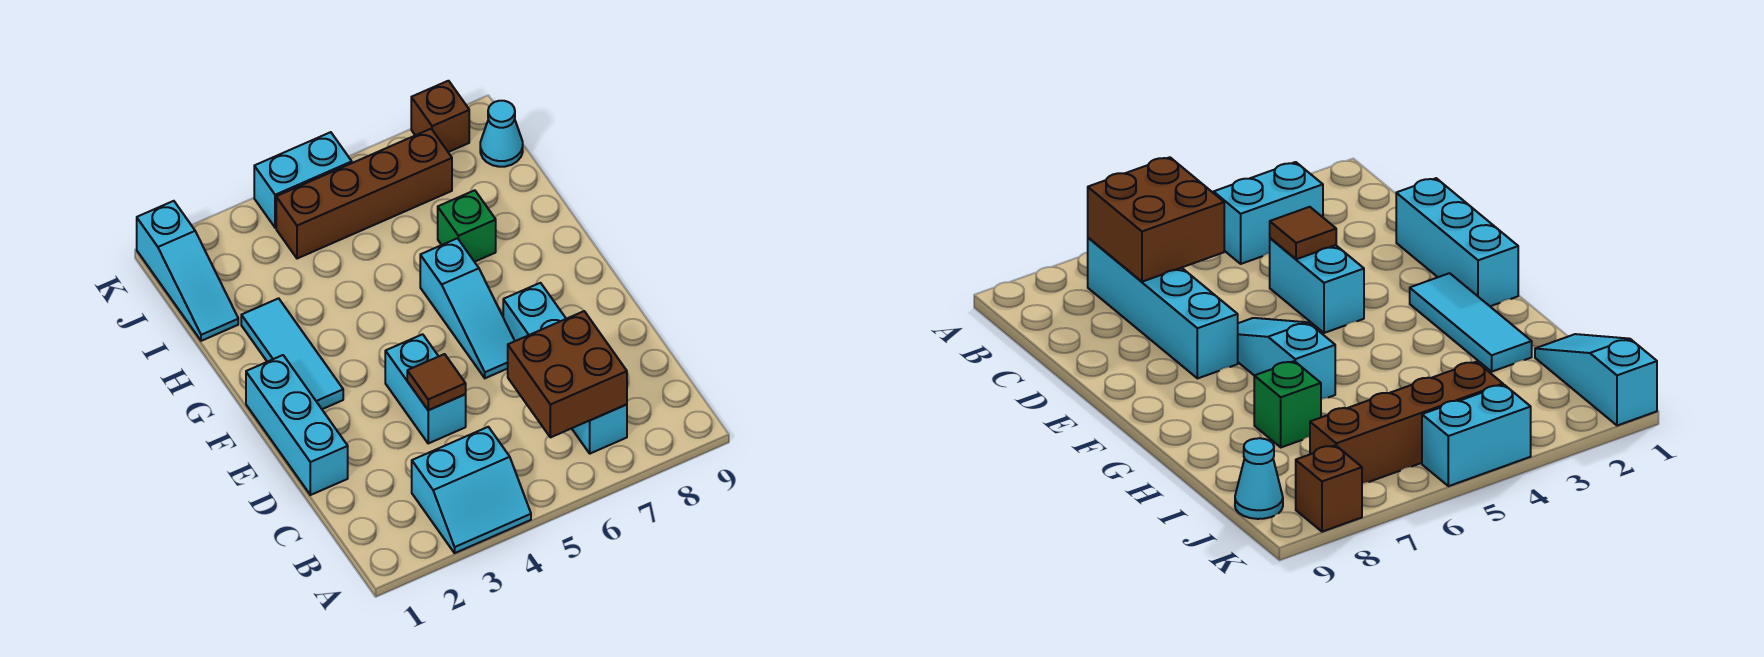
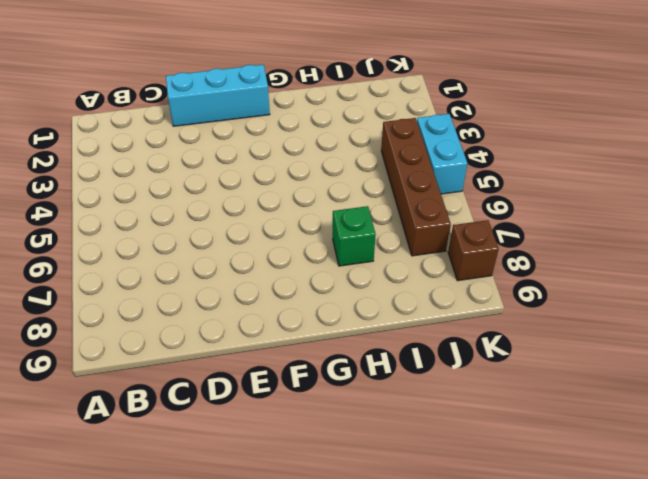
none -> cyan slope A3:B4 level 1 top B
none -> cyan brick B7:E7 level 1
none -> cyan brick D4:E4 level 1

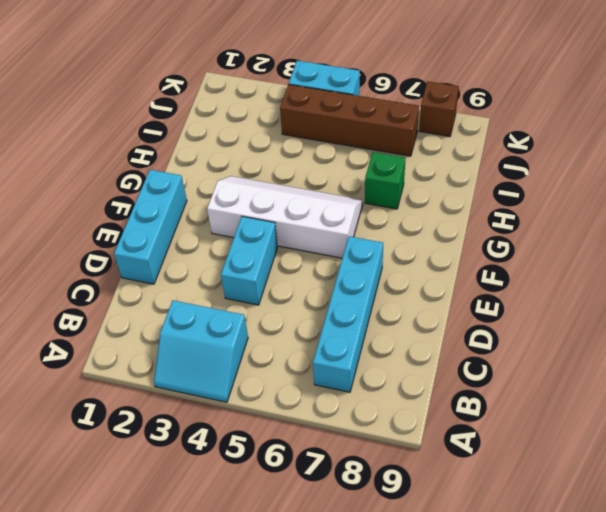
white slope F3:G6 level 1 top F -> cyan slope E6:G6 level 1 top G
none -> cyan tile F2:H2 level 1
none -> cyan slope I1:K1 level 1 top K
none -> cyan cone J9 level 1

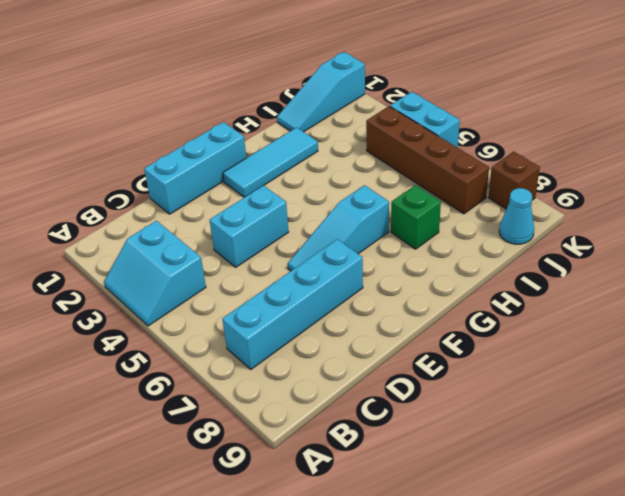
none -> brown brick B6:C7 level 2
none -> brown tile D4 level 2

